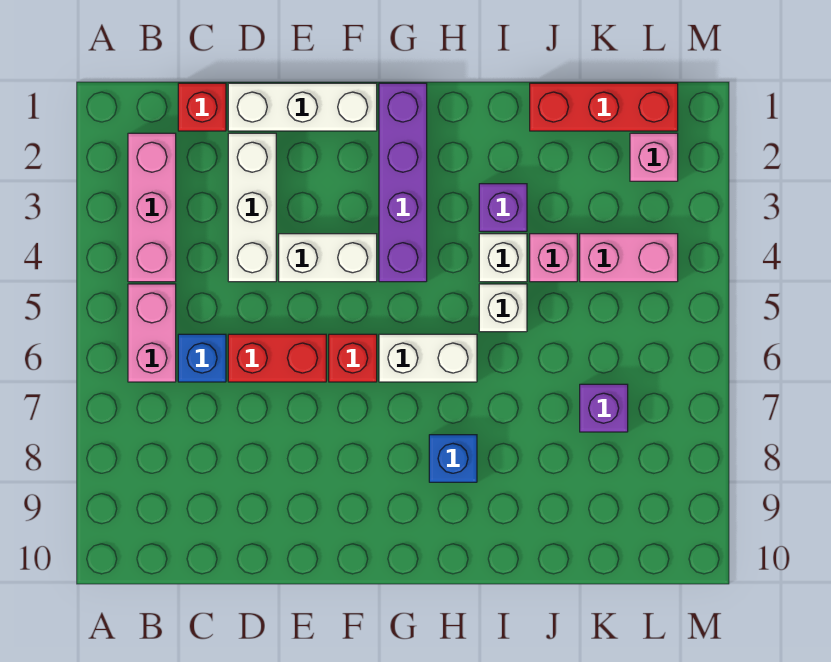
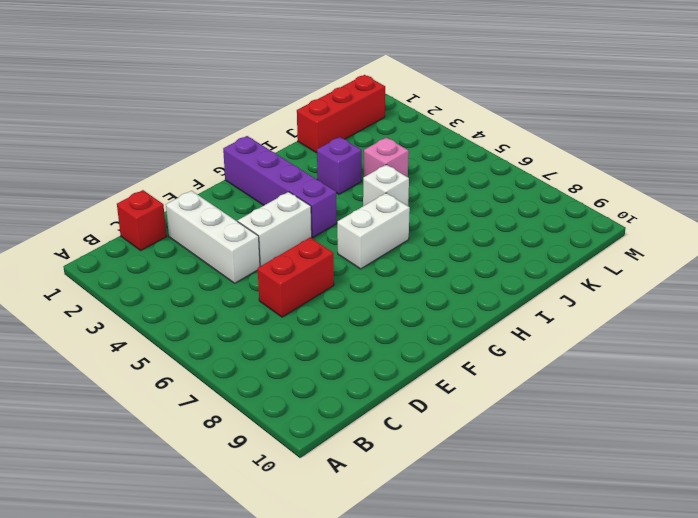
none -> pink brick B2:B4 level 1
none -> pink brick B5:B6 level 1
none -> blue brick C6 level 1

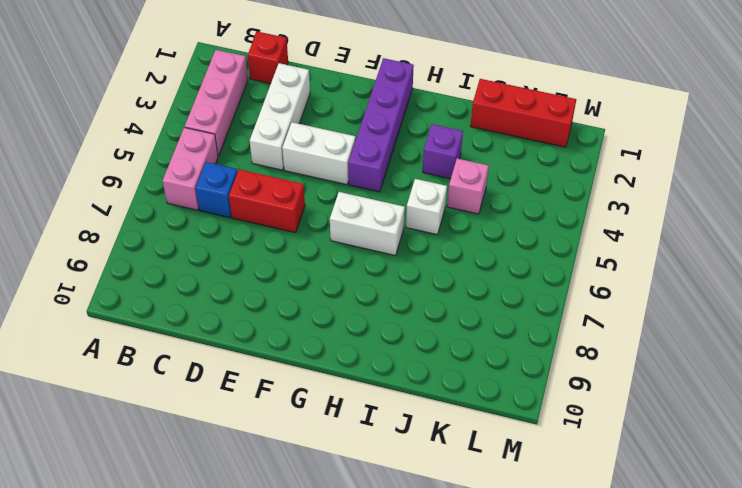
none -> white brick D1:F1 level 1
none -> red brick F6 level 1
none -> blue brick H8 level 1

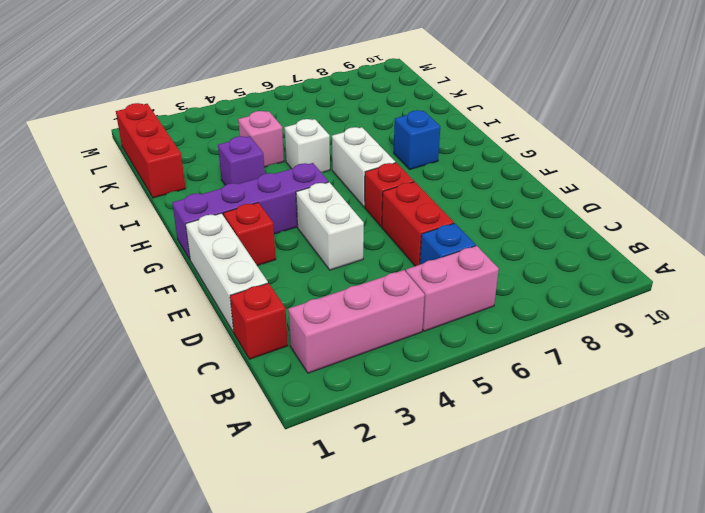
red brick F2 level 1 -> none
none -> white brick D2:D4 level 1
none -> white brick I4 level 1
none -> pink brick K4:L4 level 1

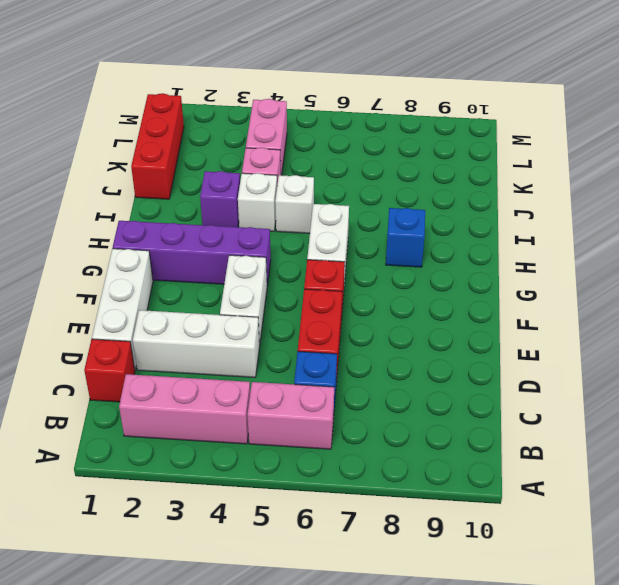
none -> purple brick K7 level 1
none -> pink brick L2 level 1

